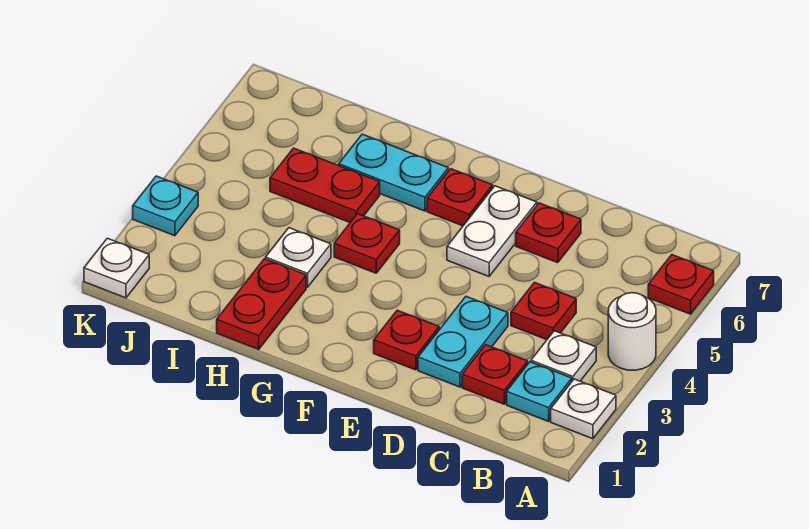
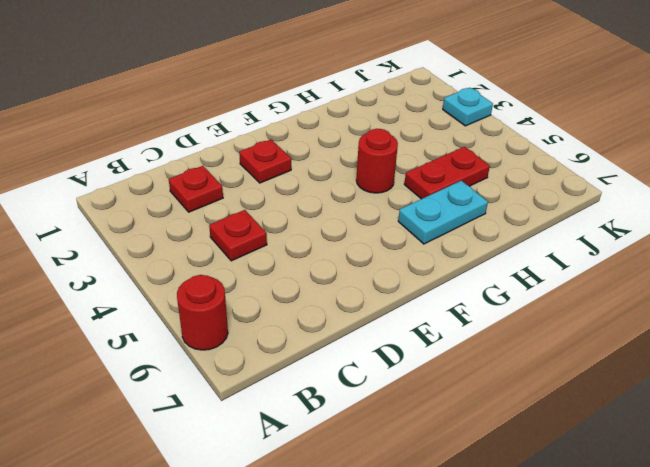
red round brick A6 level 1 -> red plate A6 level 1
red round brick G4 level 1 -> red plate G4 level 1
none -> white plate A2 level 1
none -> white round brick A4 level 1
none -> cyan plate B2 level 1

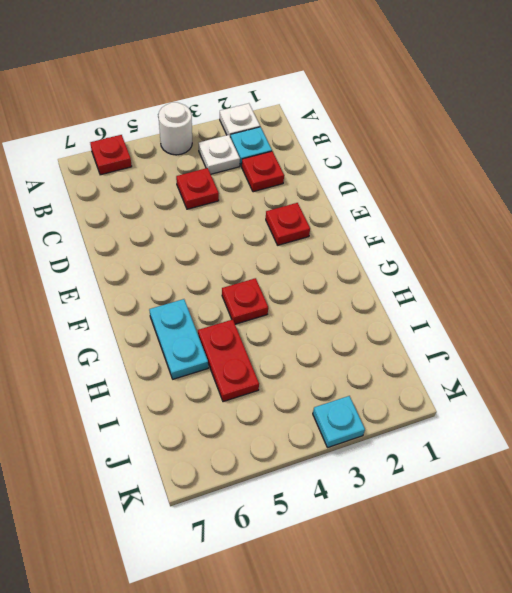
none -> cyan plate D2:D3 level 1
none -> red plate D6 level 1
none -> white plate E5:E6 level 1

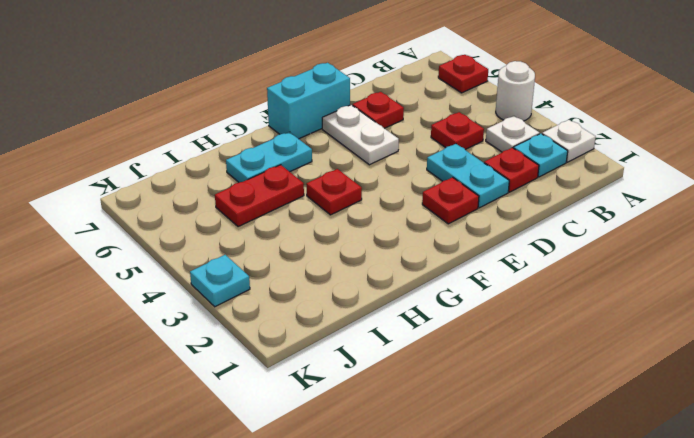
cyan brick E7:F7 level 1 -> none
none -> red plate F6 level 1
none -> red plate H1:H2 level 1
none -> white plate H3 level 1

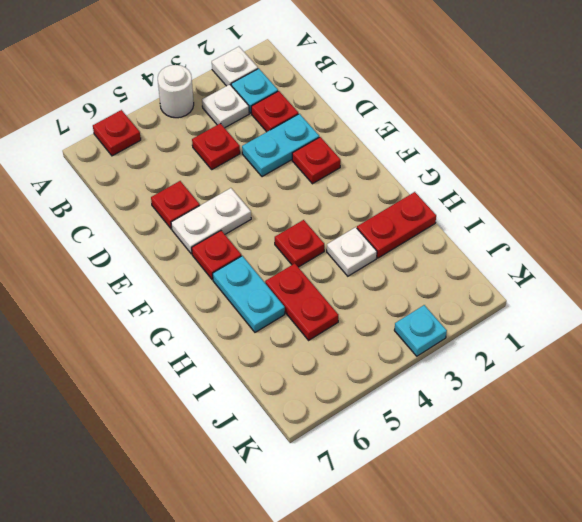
none -> white plate K1 level 1

